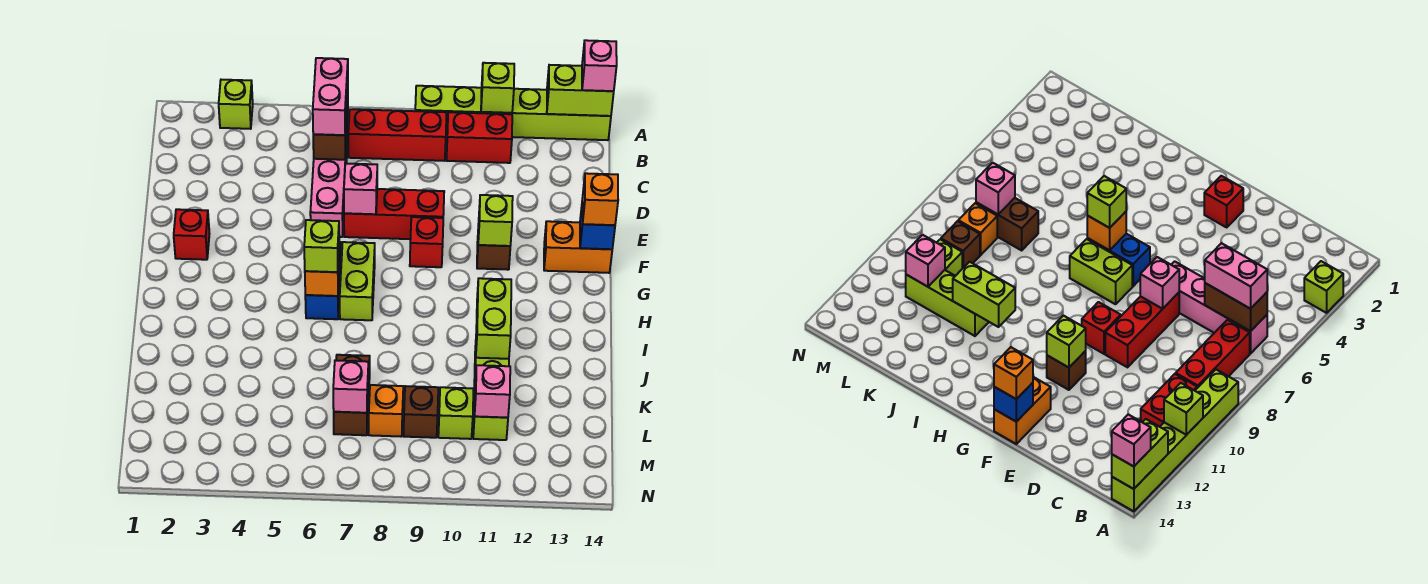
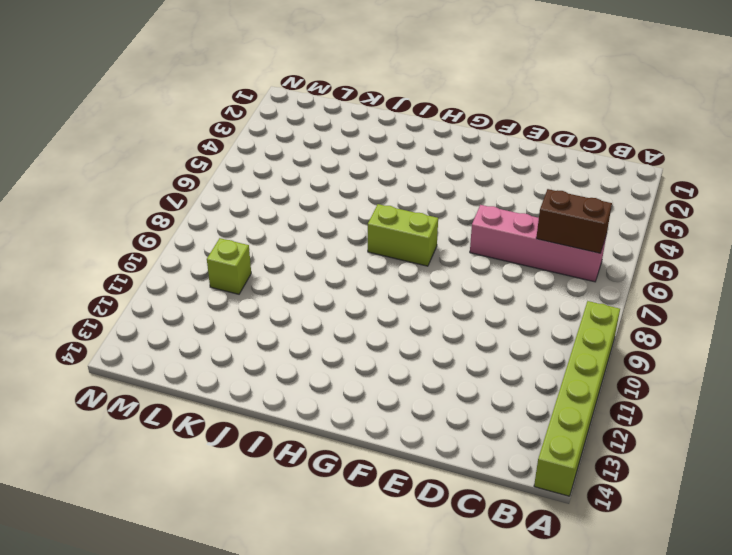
none -> lime brick A3 level 1
none -> red brick B7:B9 level 1
none -> red brick B10:B11 level 1
none -> red brick E7:E9 level 1

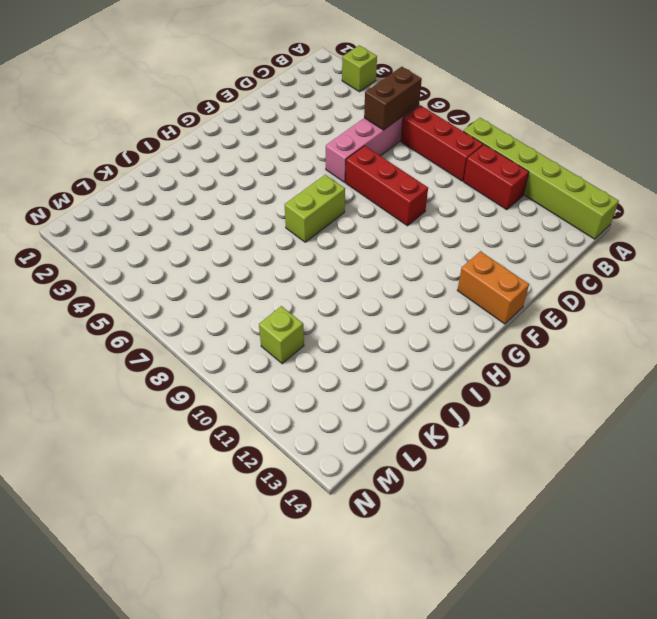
none -> red brick F2 level 1
none -> red brick F9 level 1
none -> brown brick F11 level 1
none -> blue brick G6:H6 level 1

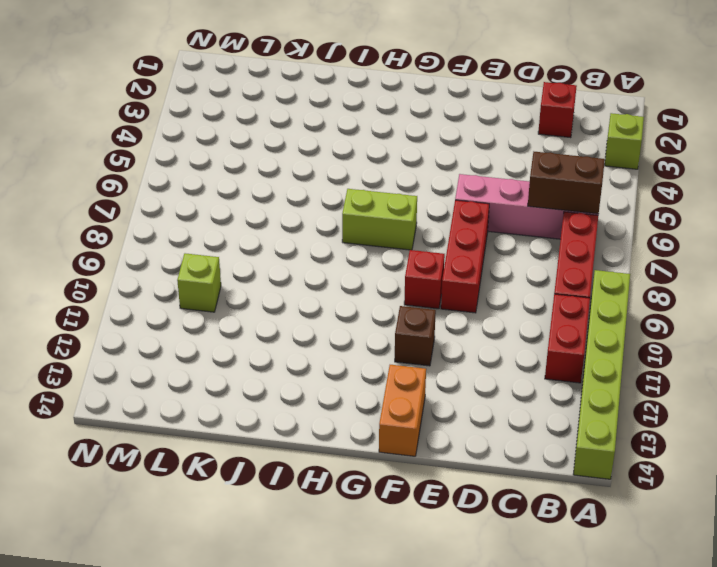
red brick C2 level 1 -> red brick F2 level 1
none -> blue brick G6:H6 level 1
none -> lime brick J11:L11 level 1
none -> brown brick K7:L7 level 1
none -> orange brick L8 level 1

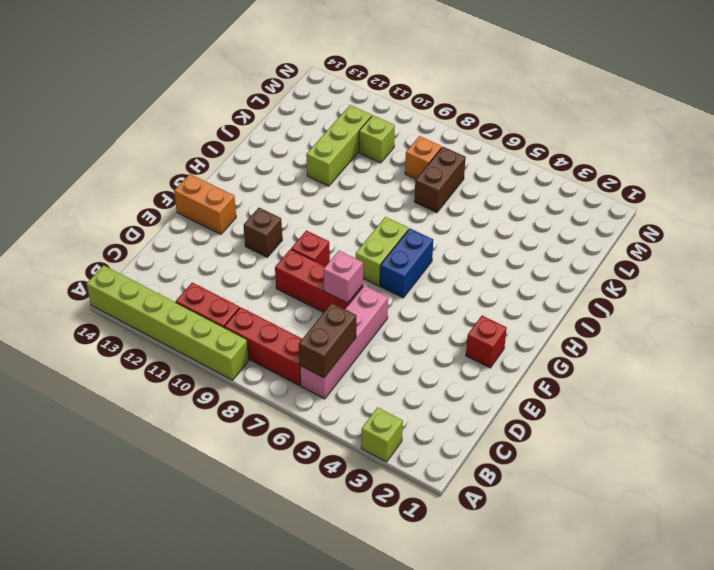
none -> brown brick L9 level 1
none -> lime brick A11 level 2
none -> lime brick A13:A14 level 2
none -> lime brick F11 level 2

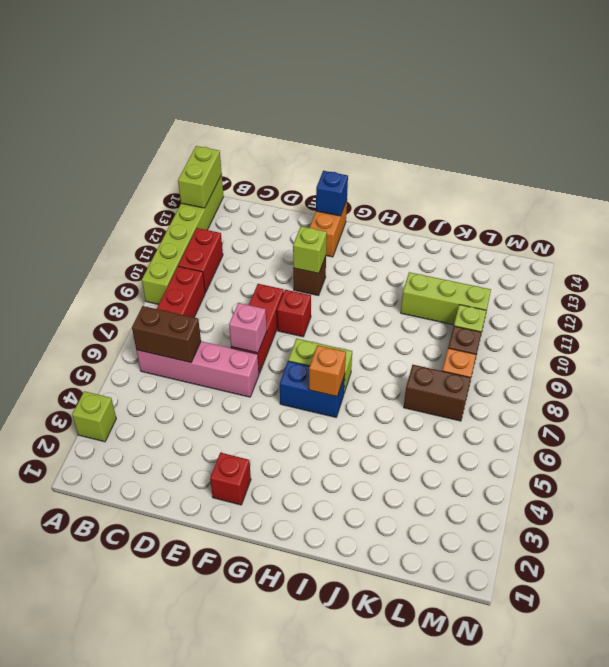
none -> lime brick A11 level 2
none -> lime brick I11:J11 level 2
none -> pink brick L7 level 2
none -> pink brick L11 level 2

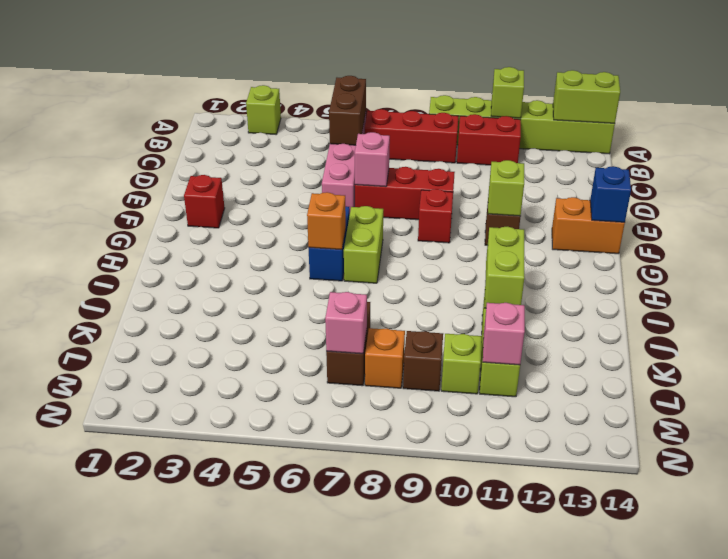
none -> pink brick A14 level 3
none -> pink brick B6:C6 level 3
none -> orange brick F14 level 3
none -> lime brick H6 level 3

